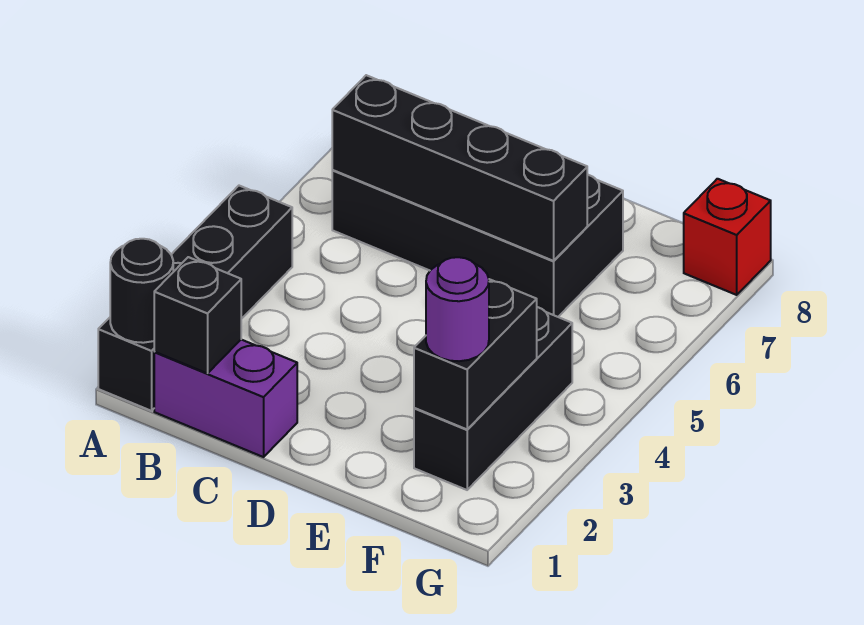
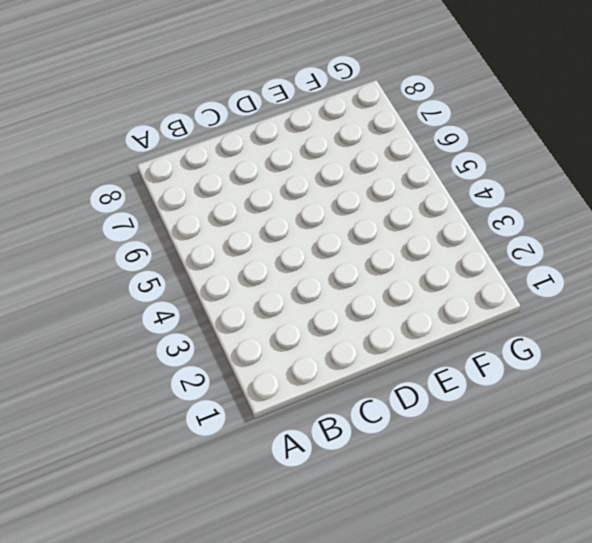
none -> black brick A1:A4 level 1
none -> purple brick B1:C1 level 1

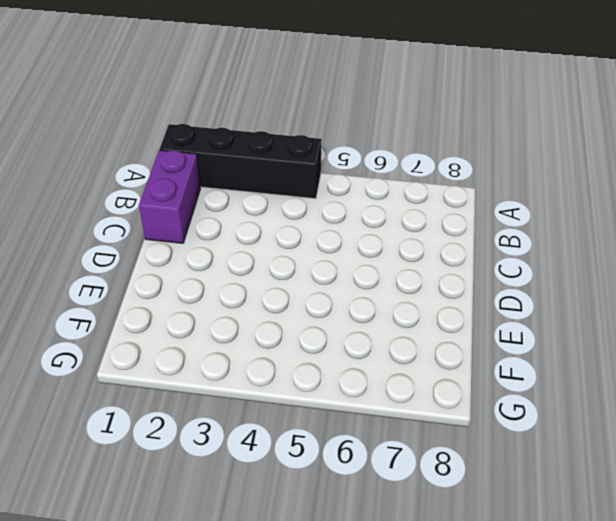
none -> black brick B6:E7 level 1
none -> black brick F2:F4 level 1

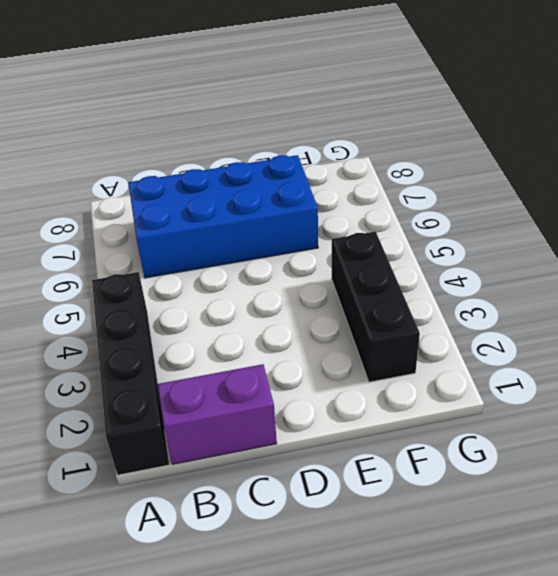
blue brick B6:E7 level 1 -> black brick B6:E7 level 1
none -> red brick G8 level 1
none -> black round brick A1 level 2

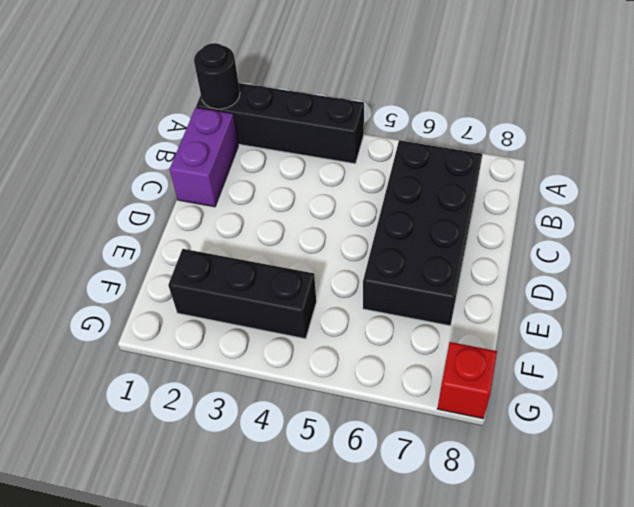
none -> black brick B1 level 2
none -> black brick B6:E6 level 2

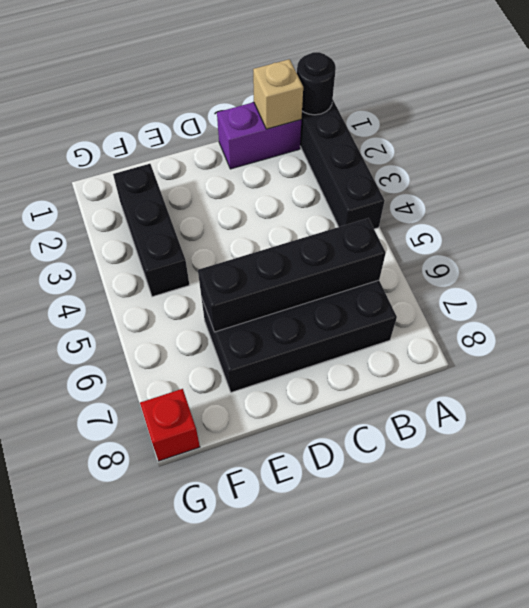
tan brick B1 level 2 -> black brick B1 level 2
none -> black brick F2:F3 level 2
none -> purple round brick F2 level 3

